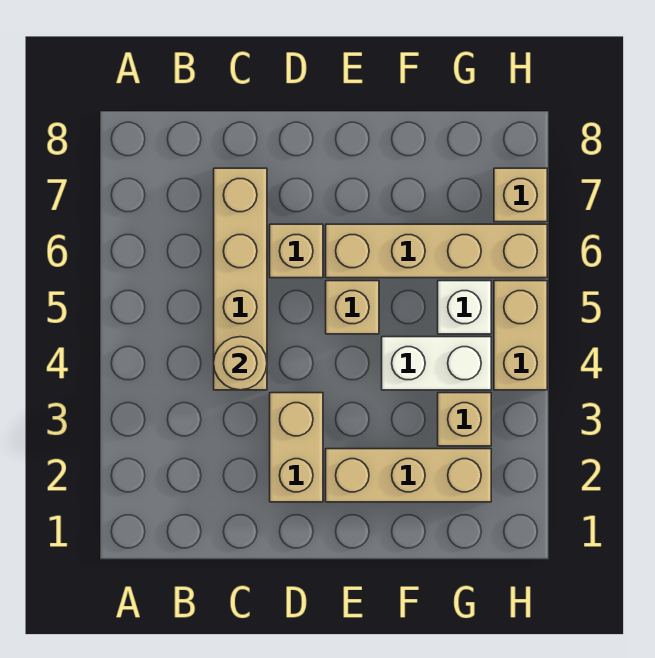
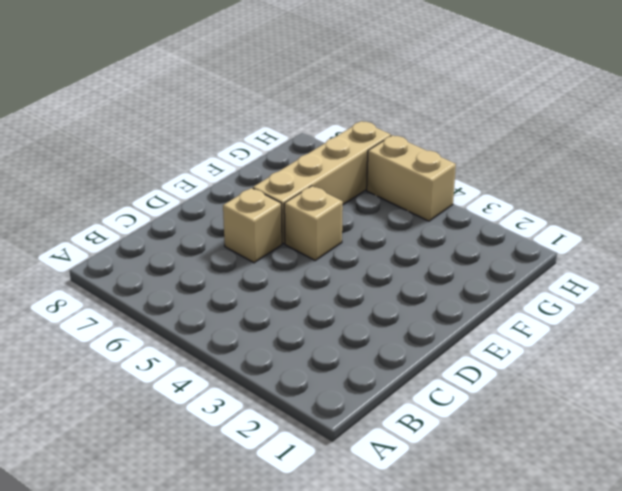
none -> tan brick C4:C7 level 1
none -> tan brick D2:D3 level 1
none -> tan brick E2:G2 level 1

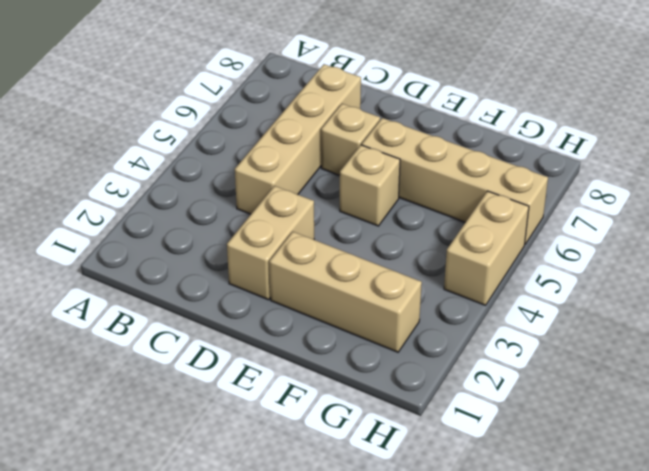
none -> white brick F4:G4 level 1
none -> tan brick G3 level 1
none -> white brick G5 level 1

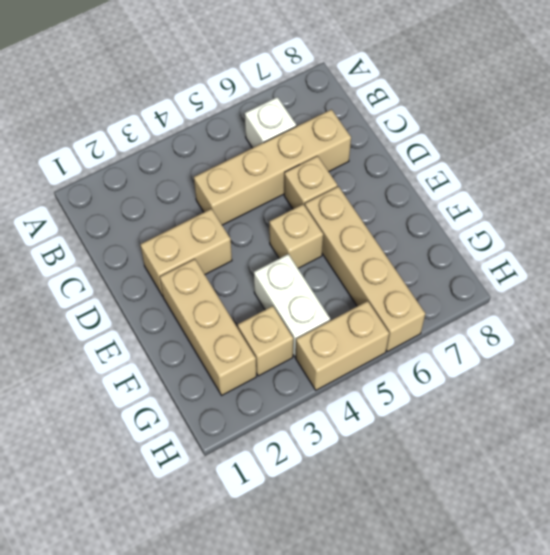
white brick B6 level 1 -> white brick G5 level 1
none -> tan brick H7 level 1
none -> tan round brick C4 level 2

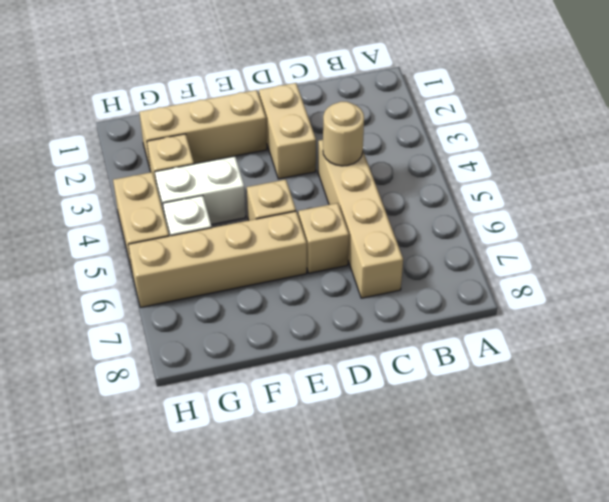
none -> tan brick H7 level 1

